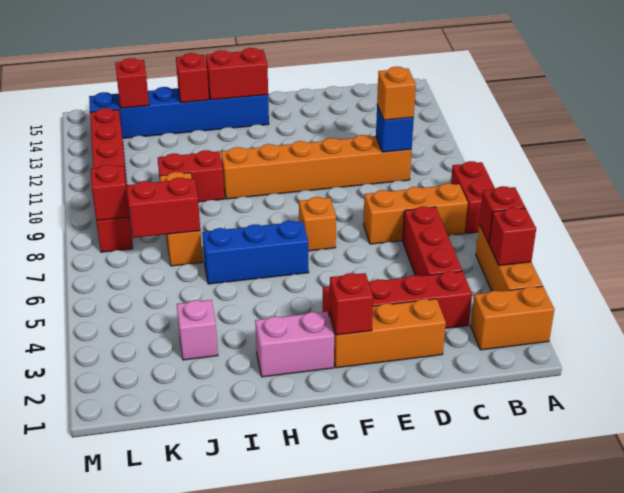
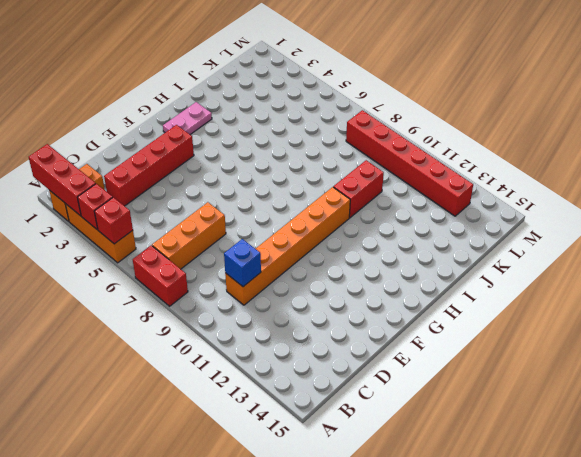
red brick A1:A3 level 2 -> red brick C4:C6 level 1
pink plate G2:H2 level 1 -> pink brick G2:H2 level 1
none -> orange brick D2:F2 level 1
none -> orange brick F7 level 1
none -> blue brick G6:I6 level 1

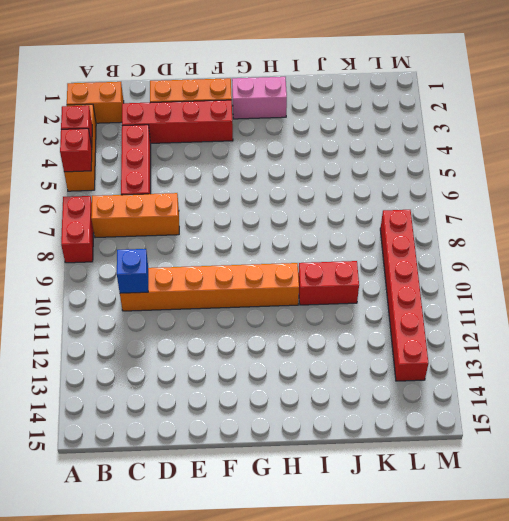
none -> orange brick F7 level 1
none -> blue brick G6:I6 level 1
none -> blue brick G14:L14 level 1

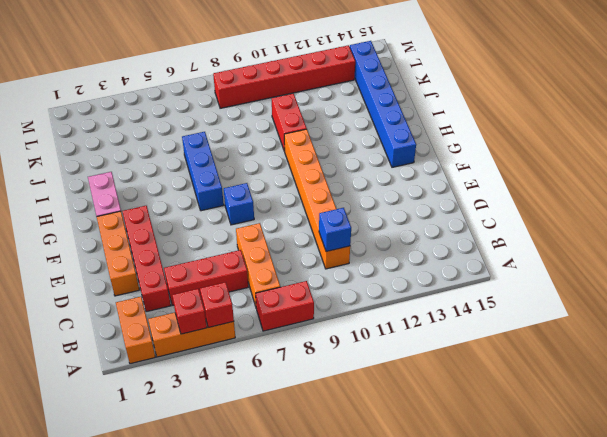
blue brick F7 level 1 -> orange brick F7 level 1
none -> pink brick J3 level 1
none -> orange brick J7:J9 level 1
none -> red brick F2 level 2

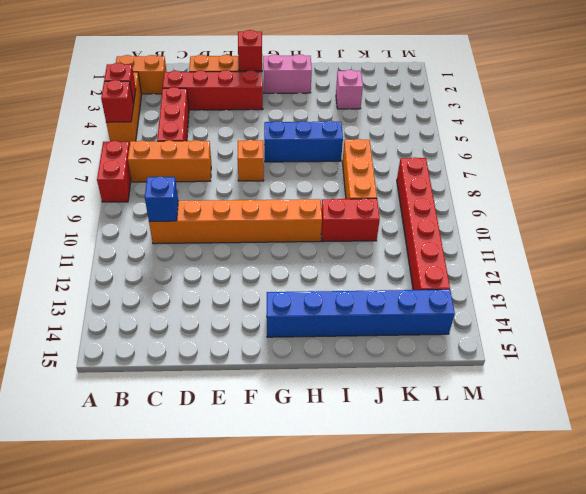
none -> red brick G14:H14 level 2
none -> red brick I14 level 2
none -> red brick J7:K7 level 2

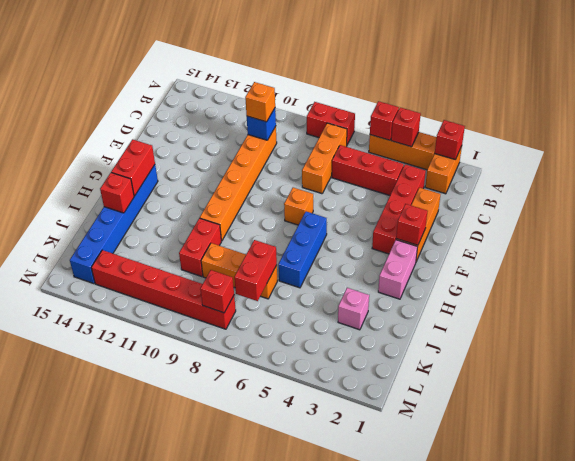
red brick A2 level 2 -> red brick K14 level 2

